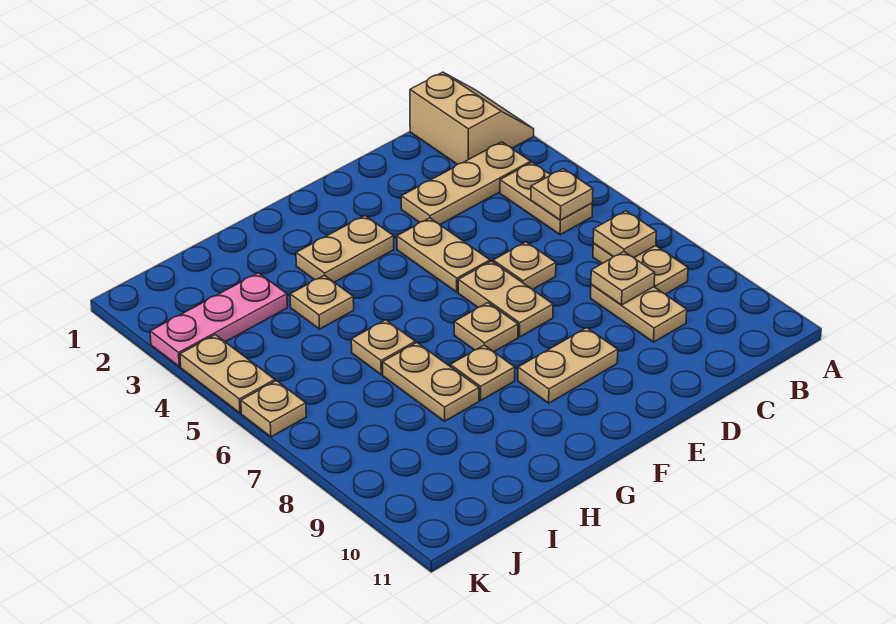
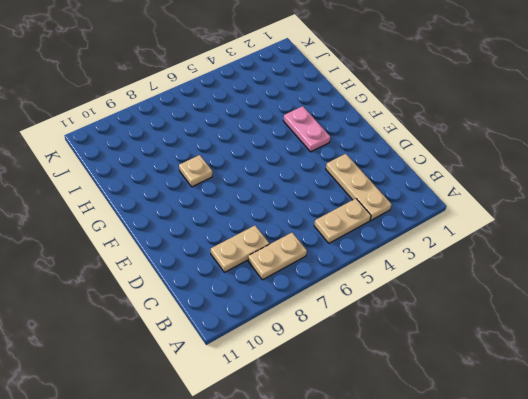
pink plate F3:G3 level 1 -> tan plate F3:G3 level 1
none -> tan slope A1:B2 level 1 top B
none -> tan plate D6 level 1
none -> tan plate E4:E5 level 1

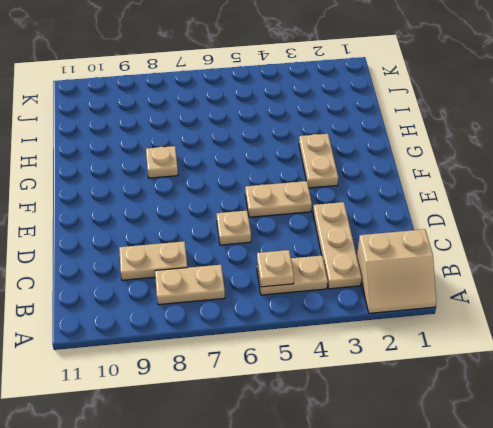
none -> tan plate E6:E7 level 1
none -> tan plate E9:F9 level 1
none -> tan plate F7 level 1

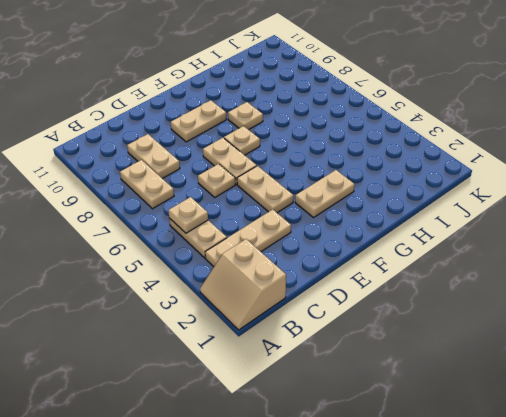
none -> tan plate H4 level 1
none -> tan plate H6 level 1
none -> tan plate H7:H8 level 1

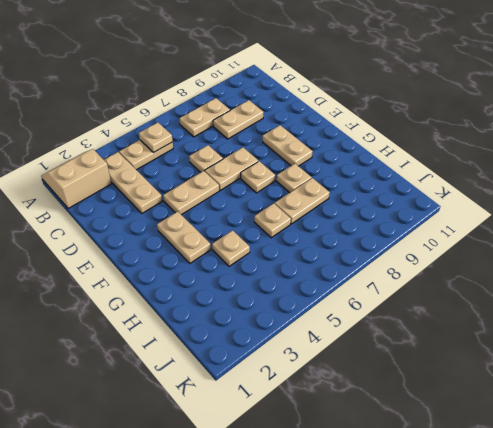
none -> pink plate I3:K3 level 1
none -> tan plate K4:K5 level 1
none -> tan plate K6 level 1

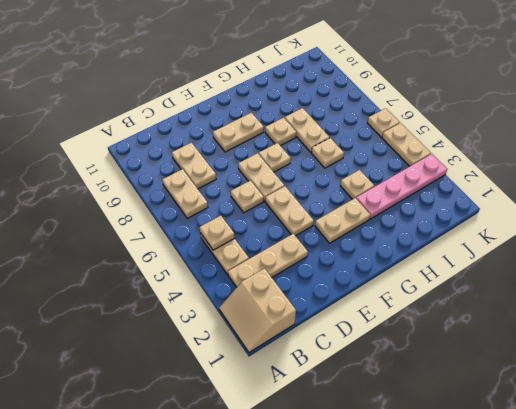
pink plate H3:K3 level 1 -> pink plate I3:K3 level 1
none -> tan plate B7 level 2
none -> tan plate C8 level 2

